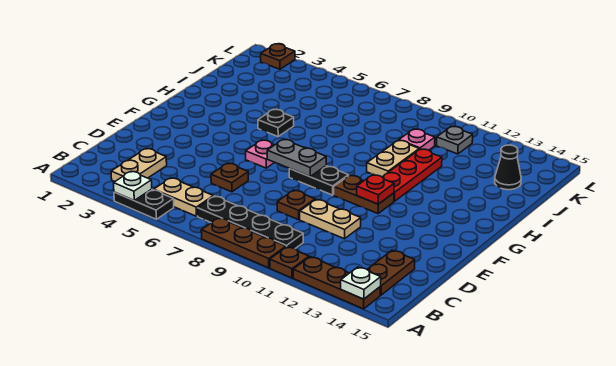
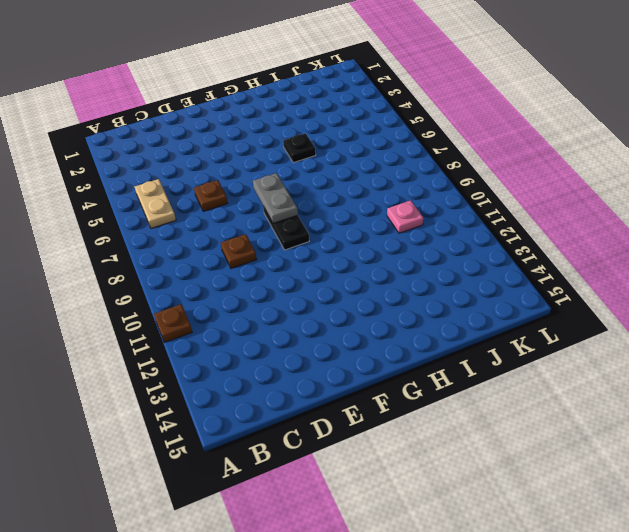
none -> black plate A4:A5 level 1
none -> brown plate A8:A10 level 1
none -> brown plate A12:A14 level 1

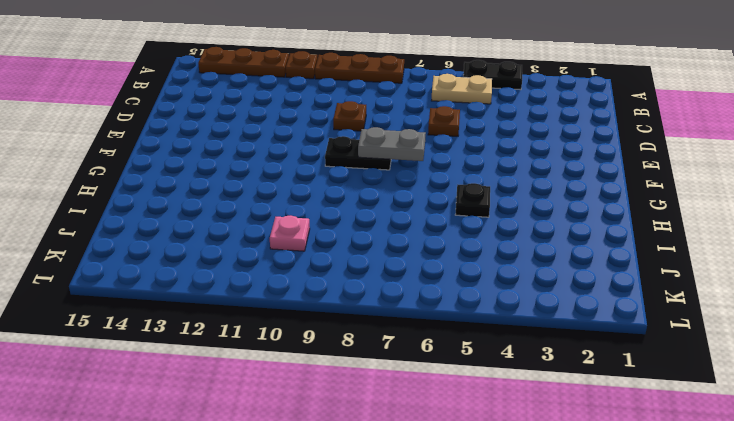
none -> tan plate B3:C3 level 1
none -> black plate B7:B10 level 1
none -> brown plate B14:C14 level 1

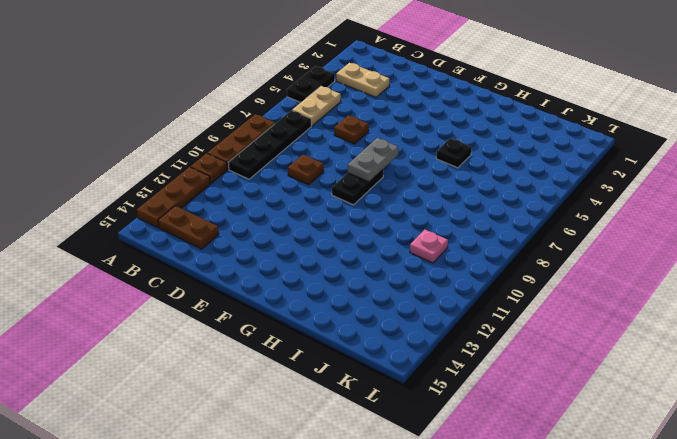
none -> tan plate D10:D11 level 1
none -> pink plate F6 level 1
none -> brown plate F10:F11 level 1

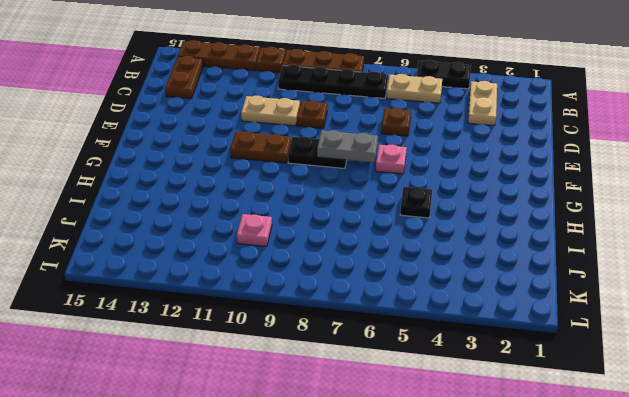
none -> red plate G11:I11 level 1
none -> tan plate H10:I10 level 1
none -> black cone J14 level 1

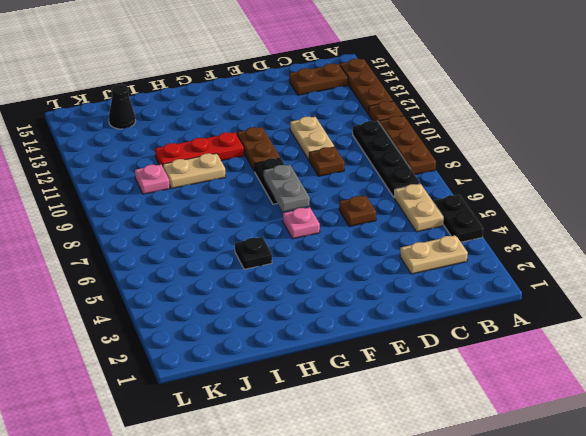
none -> grey plate K11 level 1
none -> brown plate L2 level 1
none -> white plate A4 level 2

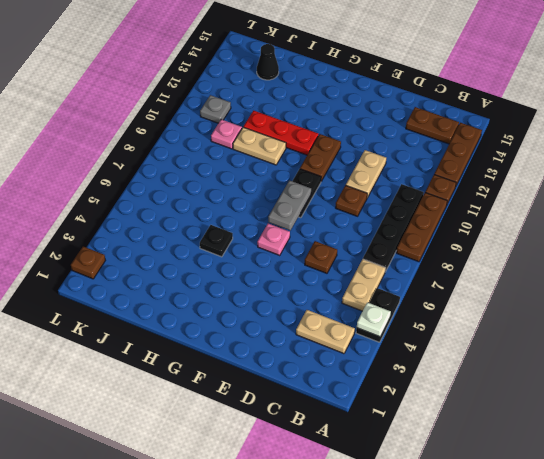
none -> white plate A14 level 2
none -> red plate F11 level 2

